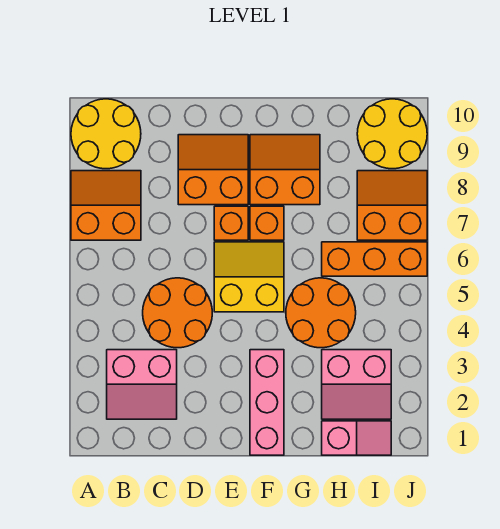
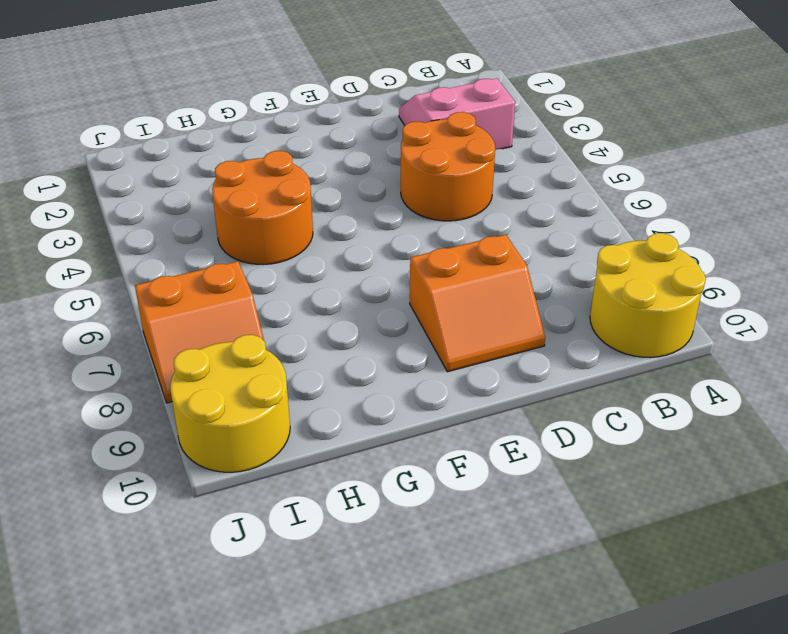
none -> orange slope A7:B8 level 1 top 7
none -> yellow slope E5:F6 level 1 top 5
none -> orange brick E7 level 1

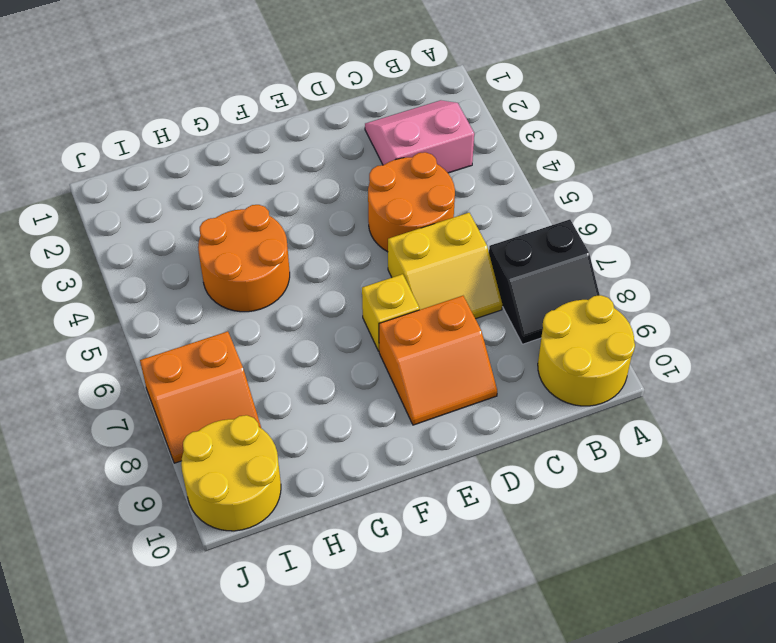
black slope A7:B8 level 1 top 7 -> orange slope A7:B8 level 1 top 7
yellow slope C6:D7 level 1 top 6 -> yellow slope E5:F6 level 1 top 5
yellow brick E7 level 1 -> orange brick E7 level 1
none -> pink brick F1:F3 level 1
none -> orange brick F7 level 1
none -> orange slope F8:G9 level 1 top 8

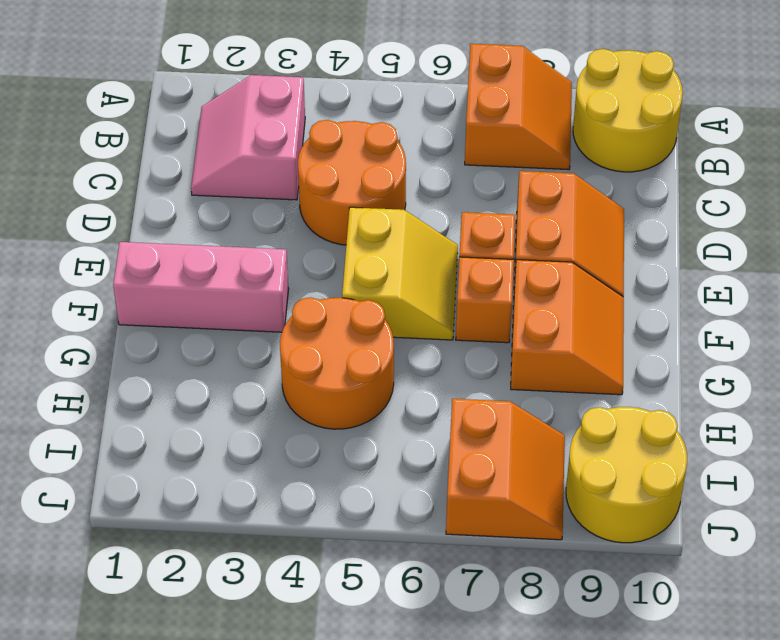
none -> pink slope H1:I1 level 1 top H
none -> pink slope H2:I3 level 1 top 3
none -> orange brick H6:J6 level 1

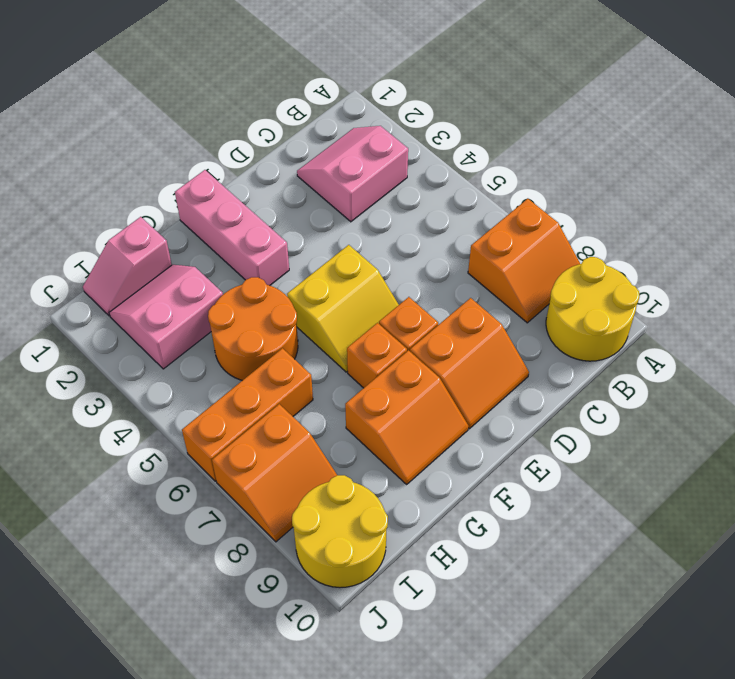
none -> orange round brick C4:D5 level 1

